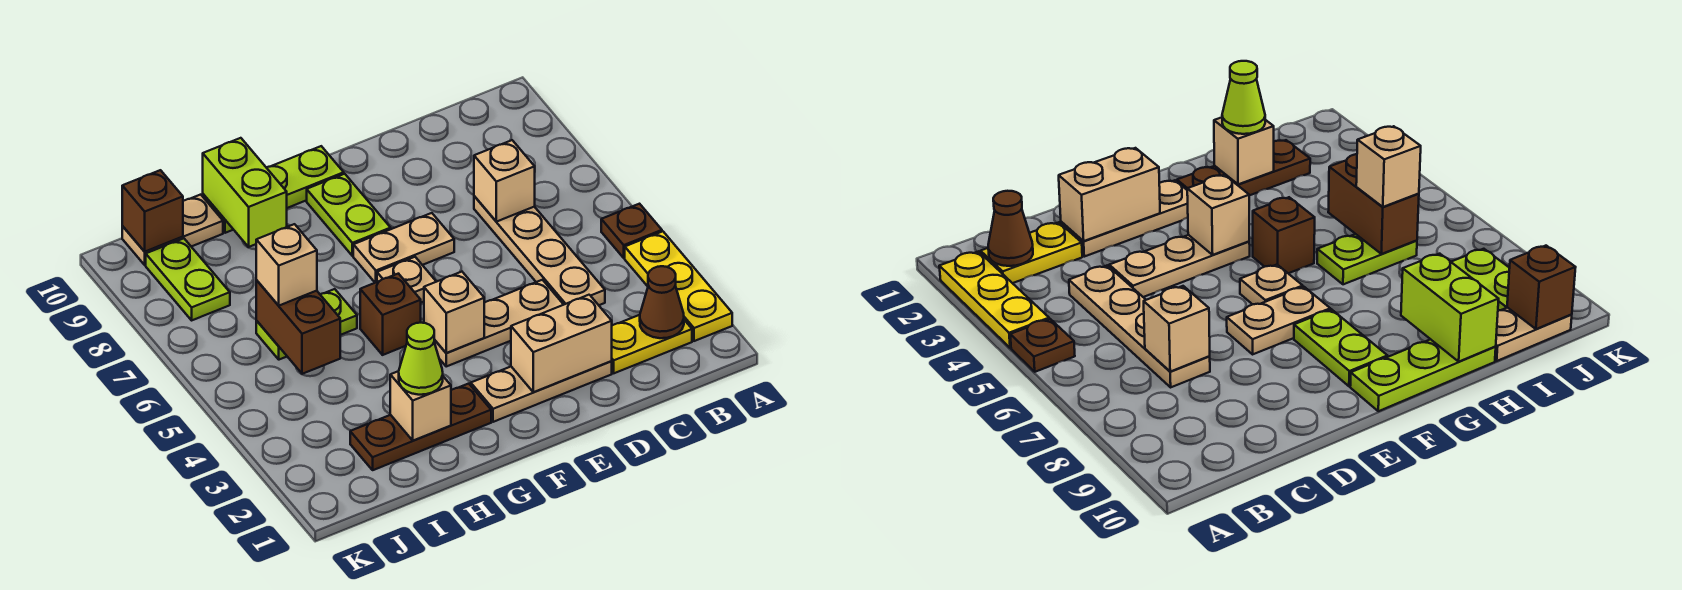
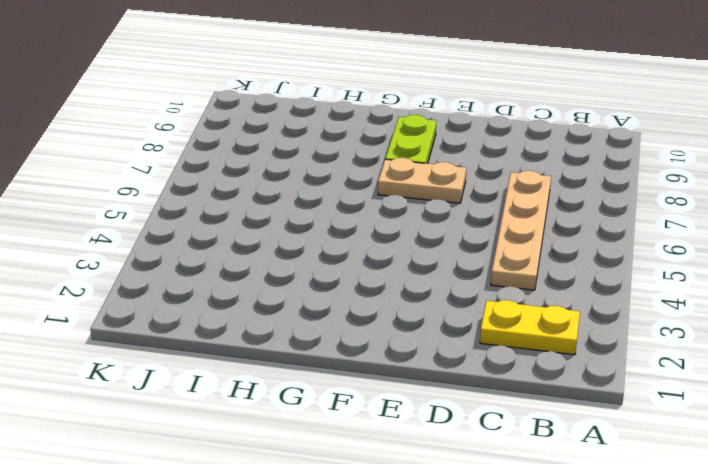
none -> yellow plate A2:A4 level 1
none -> brown plate A5 level 1
none -> tan plate D2:F2 level 1

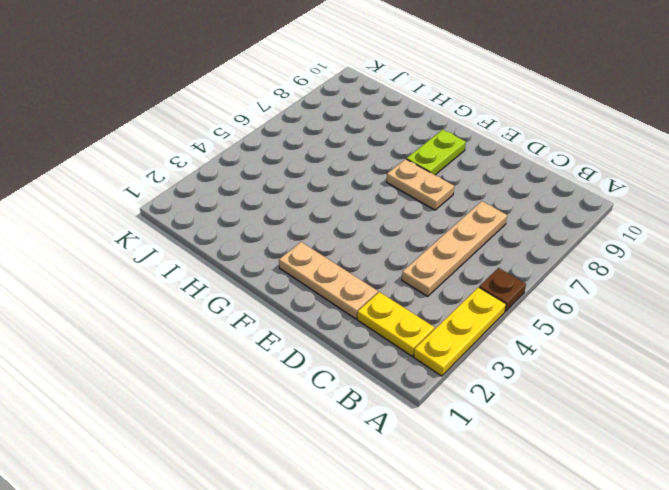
none -> tan plate D4:F4 level 1
none -> tan plate F6 level 1
none -> lime plate F10:H10 level 1

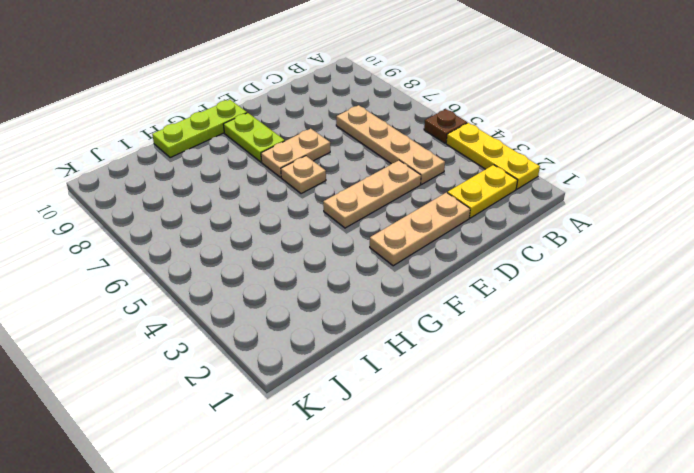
none -> brown plate G2:I2 level 1
none -> brown brick G5 level 1
none -> lime plate H6:I6 level 1

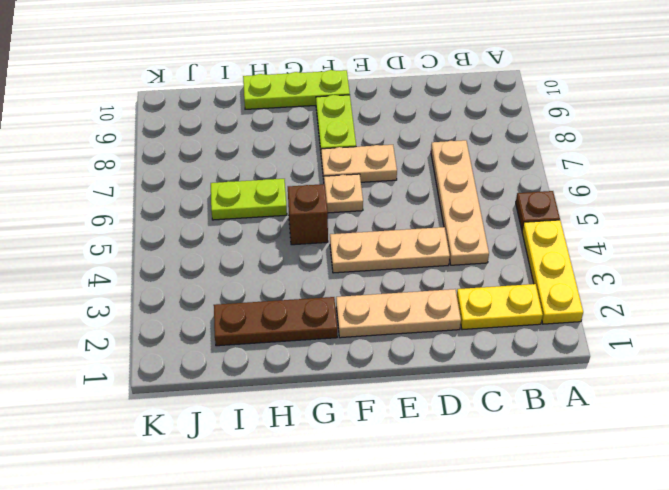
none -> tan plate I10:J10 level 1
none -> lime plate J8:J9 level 1
none -> brown cone B2 level 2

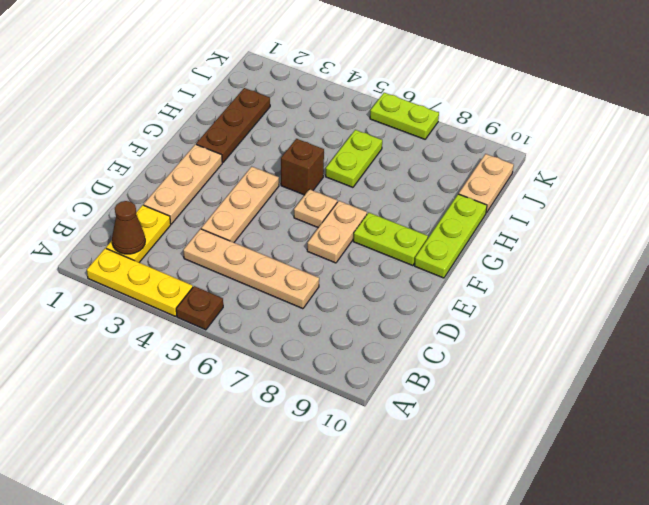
lime plate K6:K7 level 1 -> lime plate J8:J9 level 1
none -> tan brick C7 level 2
none -> tan brick D2:E2 level 2
none -> tan brick F4 level 2

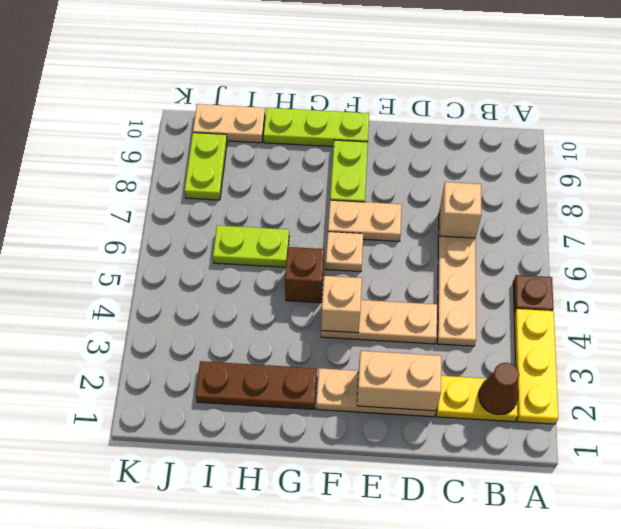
none -> tan brick H2 level 2
none -> lime brick H9:H10 level 2
none -> brown brick I5:I6 level 2

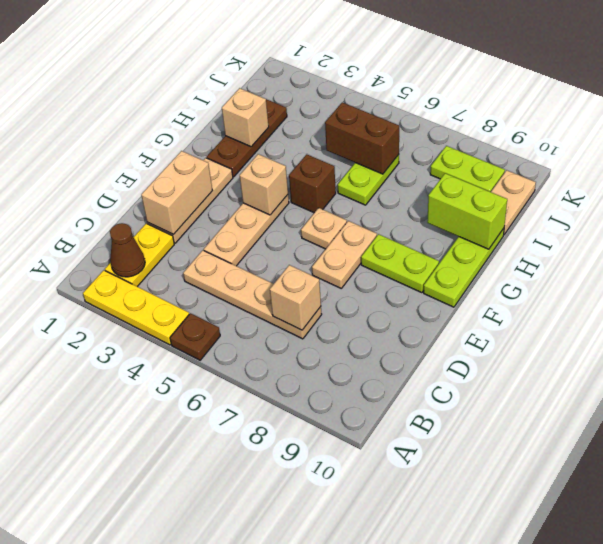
none -> brown brick J10 level 2
none -> lime cone H2 level 3
none -> tan brick I6 level 3

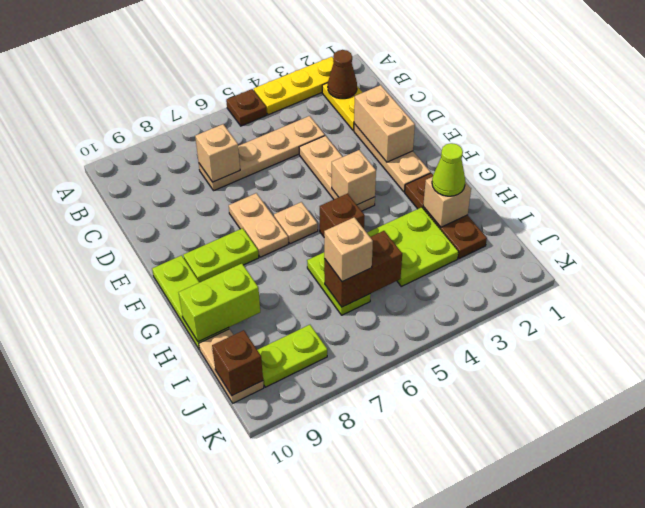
lime plate H3:I4 level 1 -> none

